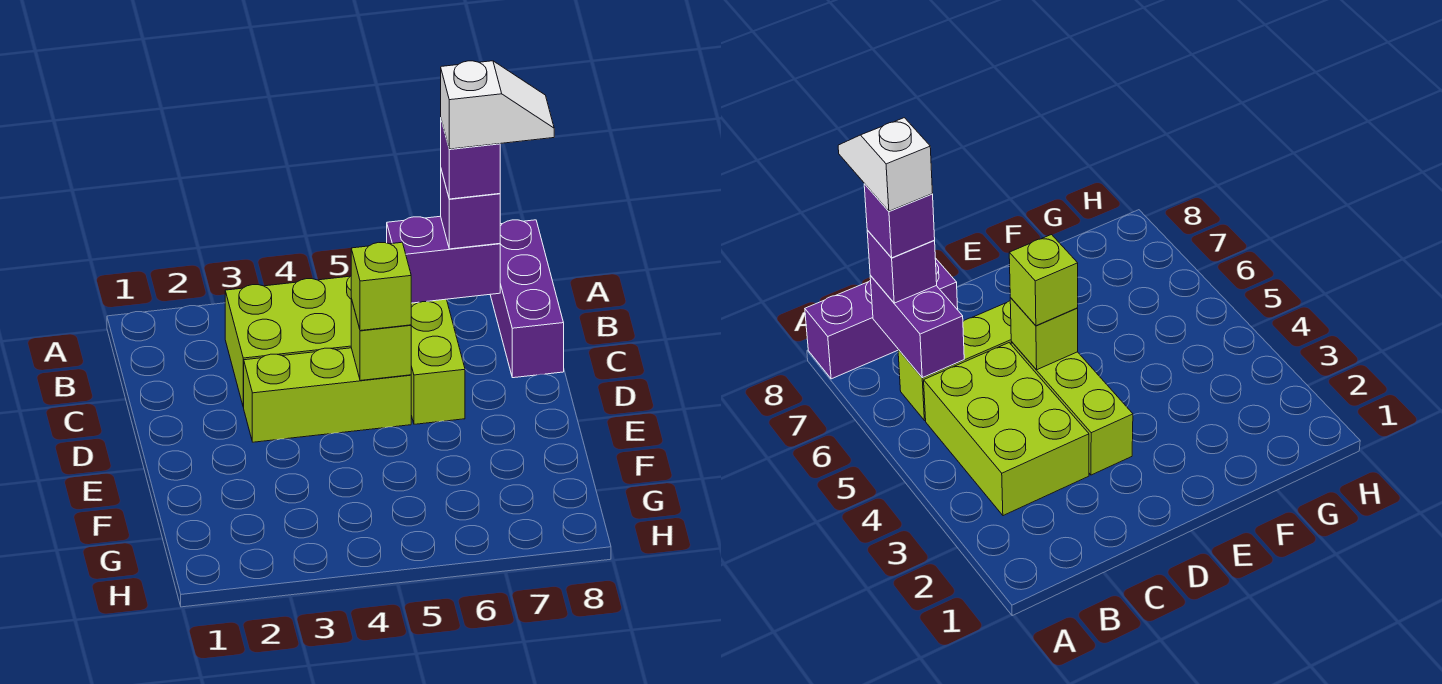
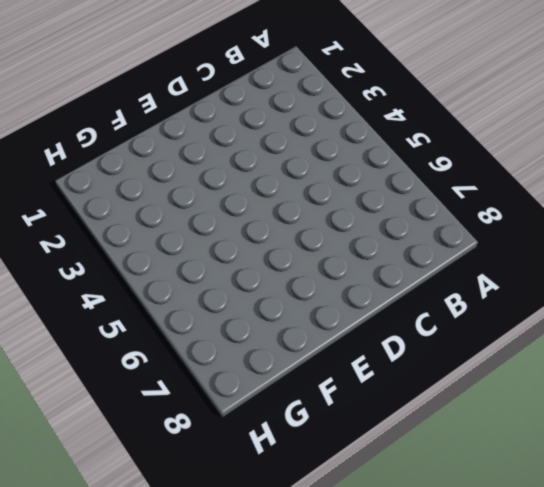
none -> purple brick A8:C8 level 1
none -> lime brick B3:C5 level 1

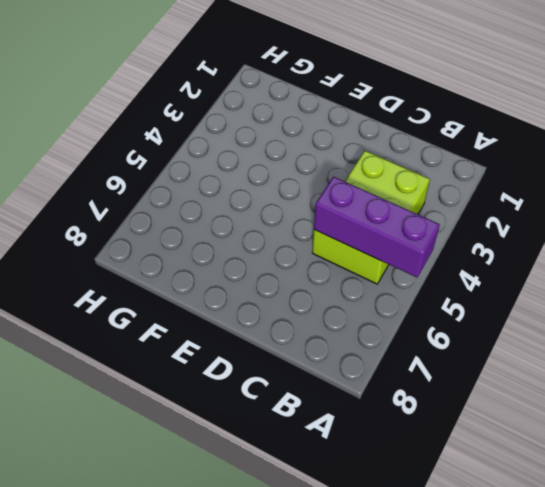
purple brick A5:C5 level 2 -> purple brick A8:C8 level 1
none -> lime brick B6:D6 level 1
none -> lime brick D3:D5 level 1

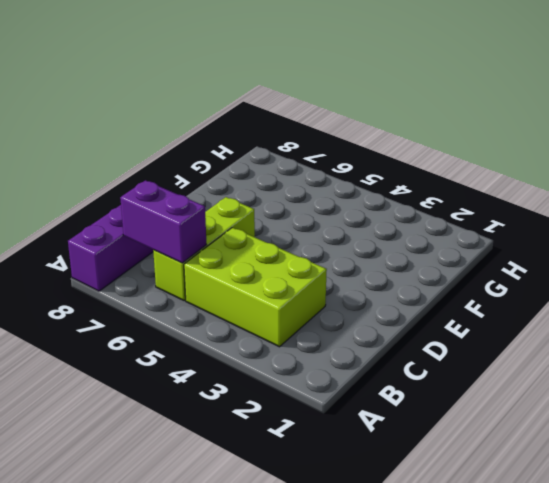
none -> lime brick D3:D5 level 1
none -> lime brick D5 level 2

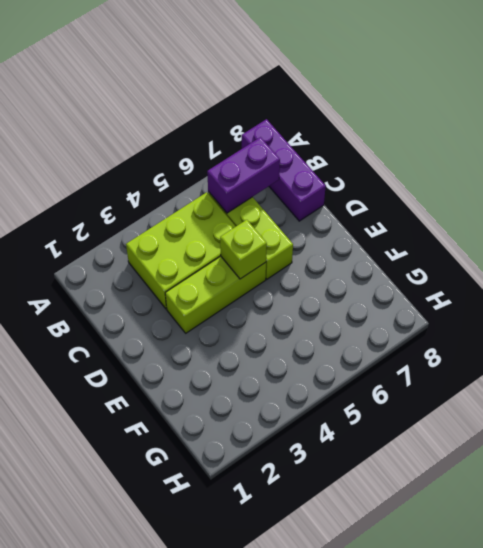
none -> purple brick B7 level 3
none -> lime brick D5 level 3

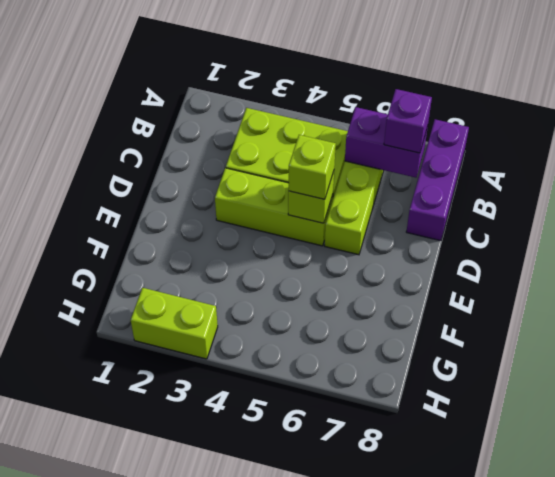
lime brick H2:H3 level 1 -> none
none -> purple brick B7 level 4
none -> white slope B7:B8 level 5 top 7

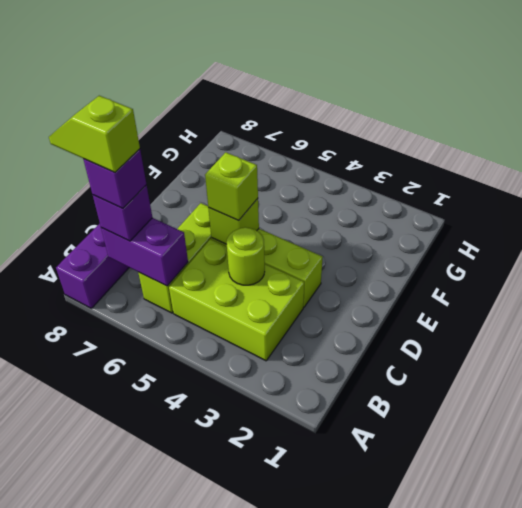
lime slope B7:B8 level 5 top 7 -> white slope B7:B8 level 5 top 7
lime round brick C4 level 2 -> none

